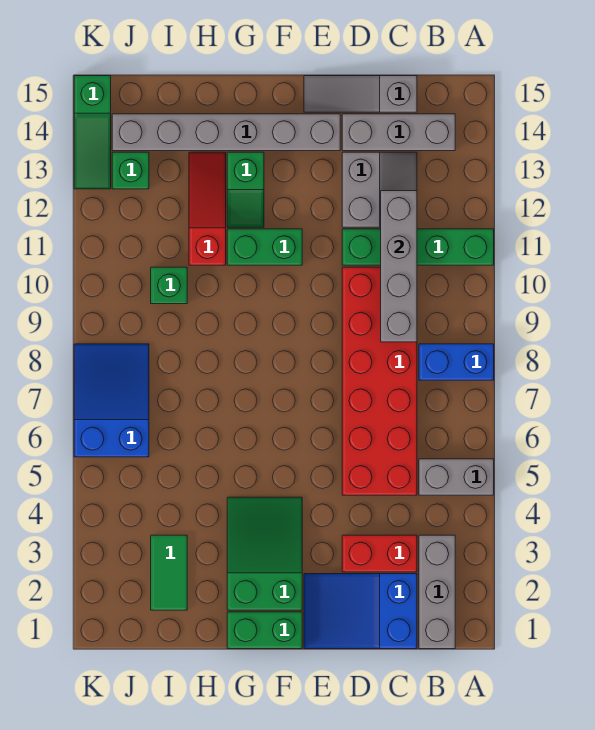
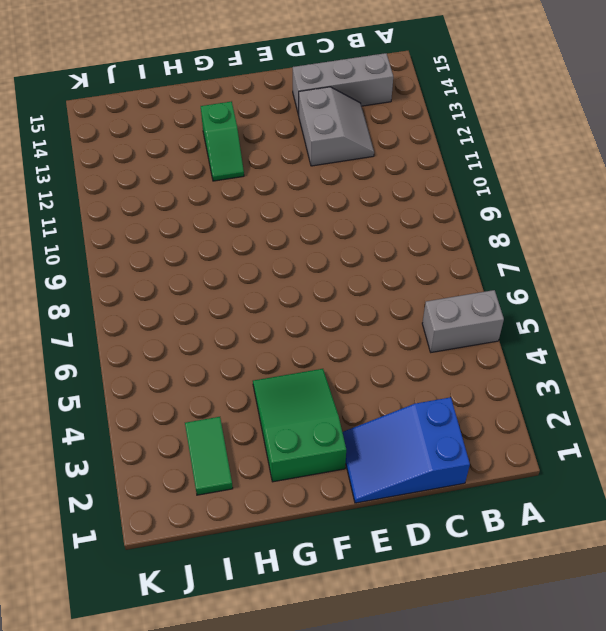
none -> blue brick A8:B8 level 1
none -> green brick A11:D11 level 1
none -> grey brick B1:B3 level 1

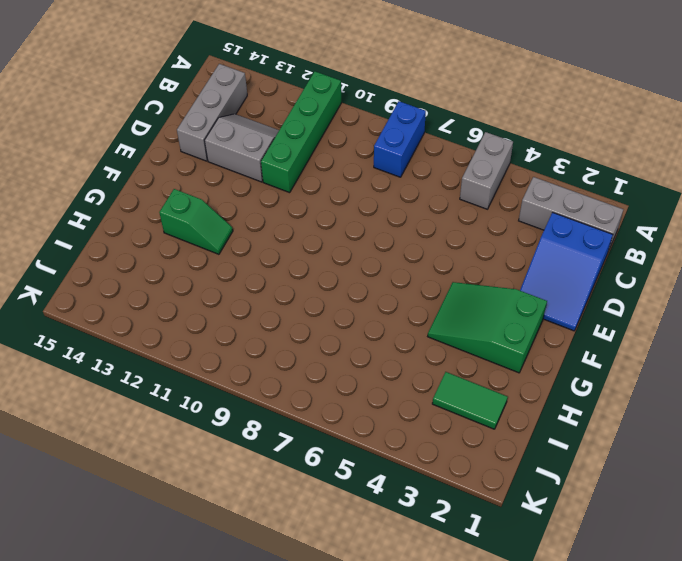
none -> red brick C3:D3 level 1
none -> red brick C5:D10 level 1
none -> grey slope C15:E15 level 1 top C

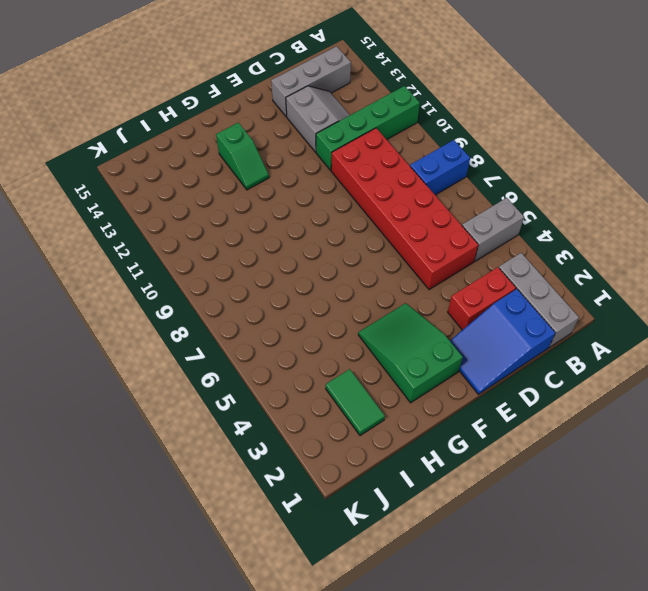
none -> grey slope C15:E15 level 1 top C
none -> grey brick E14:J14 level 1
none -> green brick F1:G1 level 1

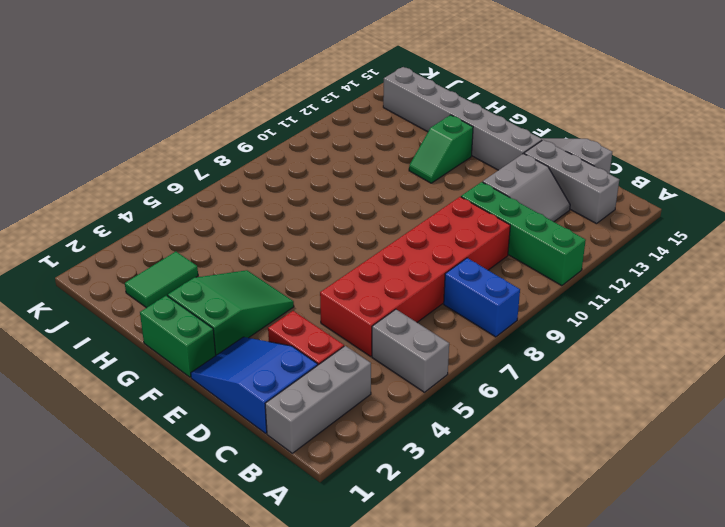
none -> green brick F11:G11 level 1
none -> red slope H11:H13 level 1 top 11
none -> green brick I10 level 1

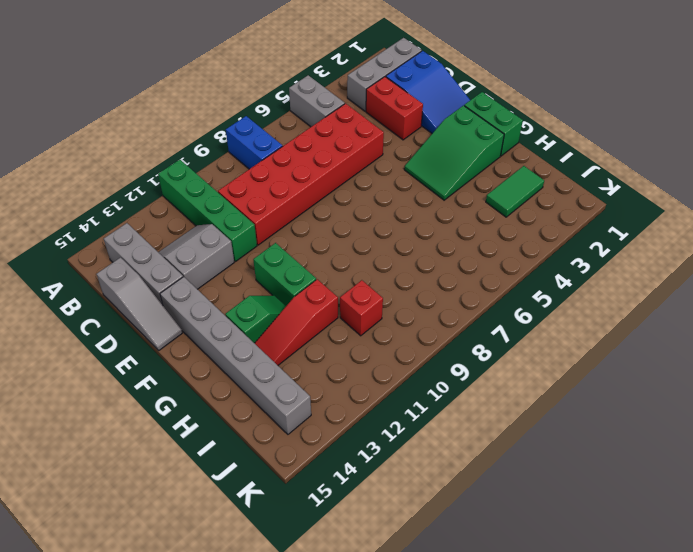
red brick I10 level 1 -> green brick I10 level 1
none -> blue slope J6:K8 level 1 top 6
none -> green brick J13 level 1
none -> green slope K13:K15 level 1 top 15

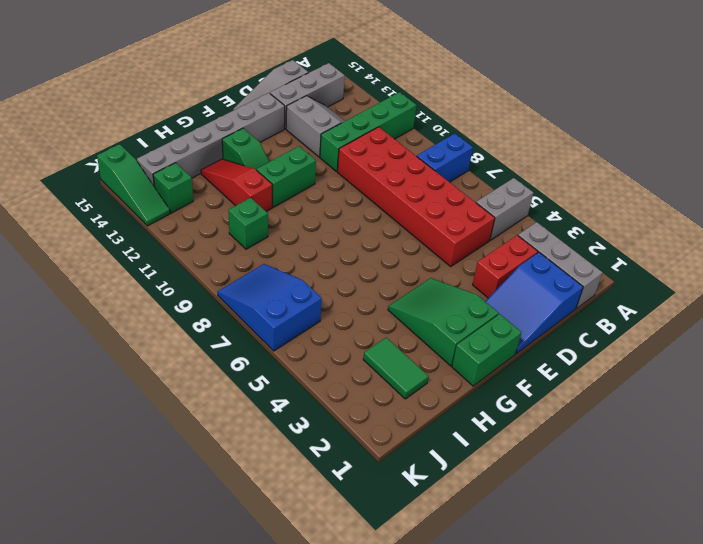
none -> grey brick C9:C12 level 2

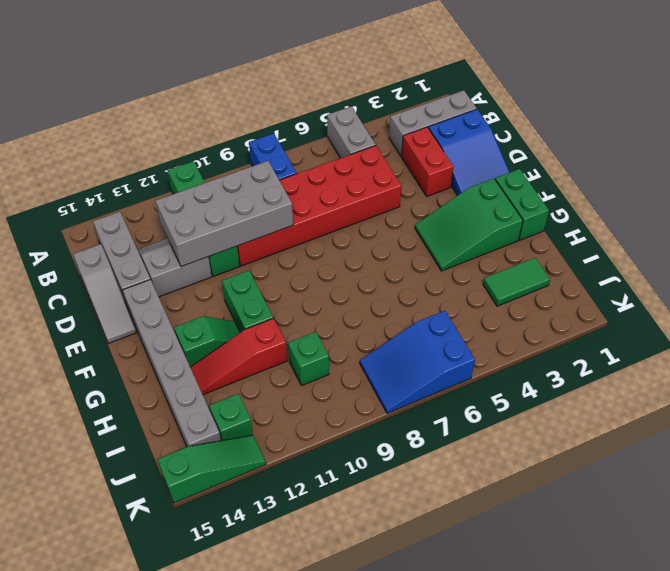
grey brick C9:D12 level 2 -> grey brick C9:C12 level 2

